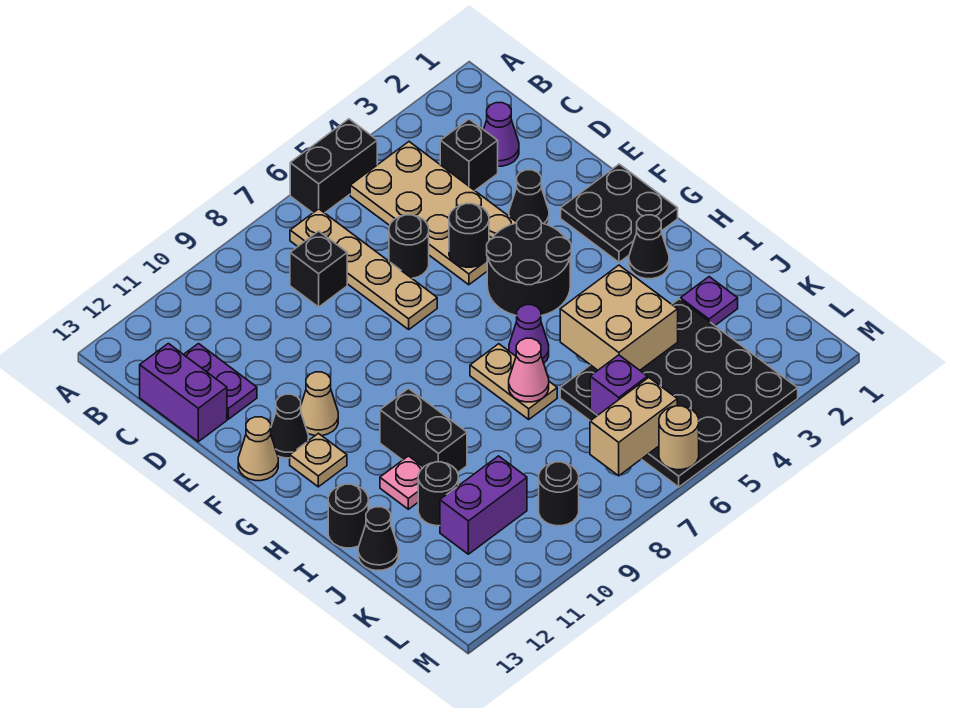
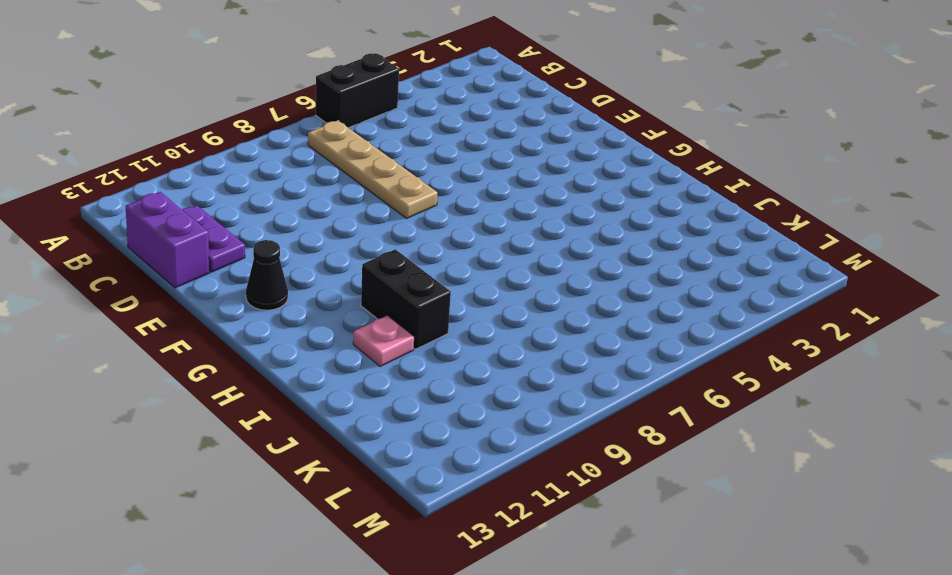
none -> tan plate B4:E5 level 1
none -> purple cone C2 level 1
none -> black brick C3 level 1
none -> black brick C8 level 1

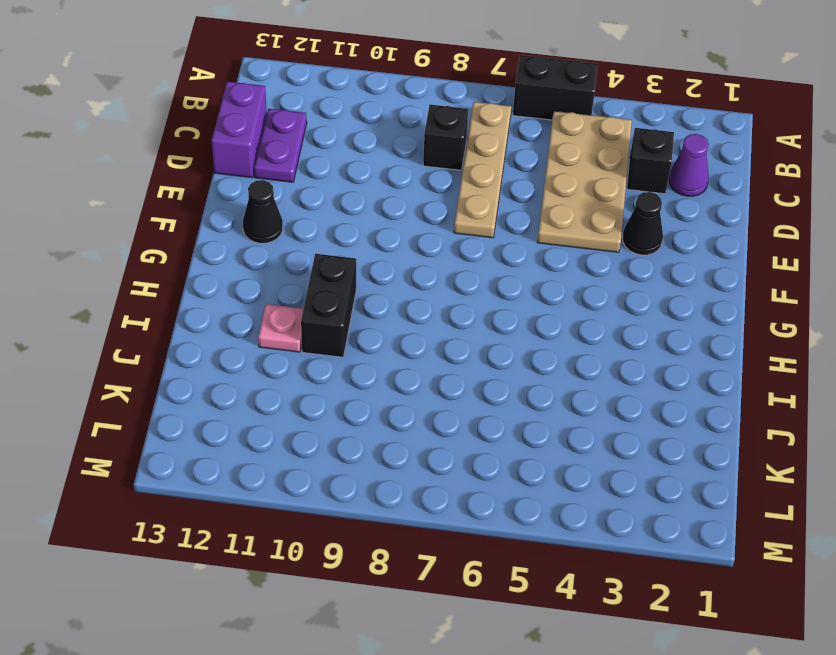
none -> black round brick D6 level 1
none -> black plate F1:G2 level 1
none -> black round brick F4:G5 level 1
none -> tan cone F11 level 1

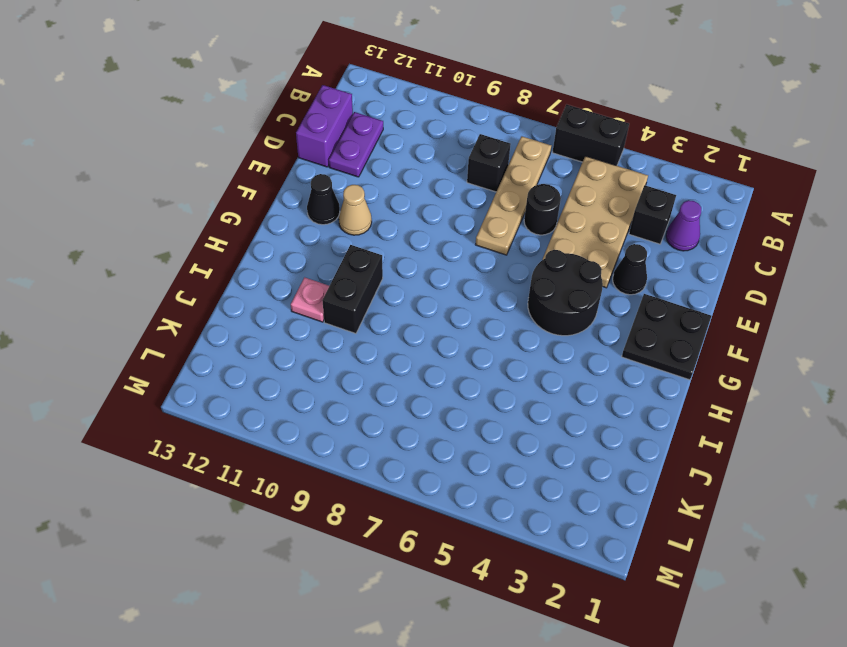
none -> tan cone F13 level 1
none -> tan plate G12 level 1
none -> black cone H2 level 1
none -> purple cone H6 level 1

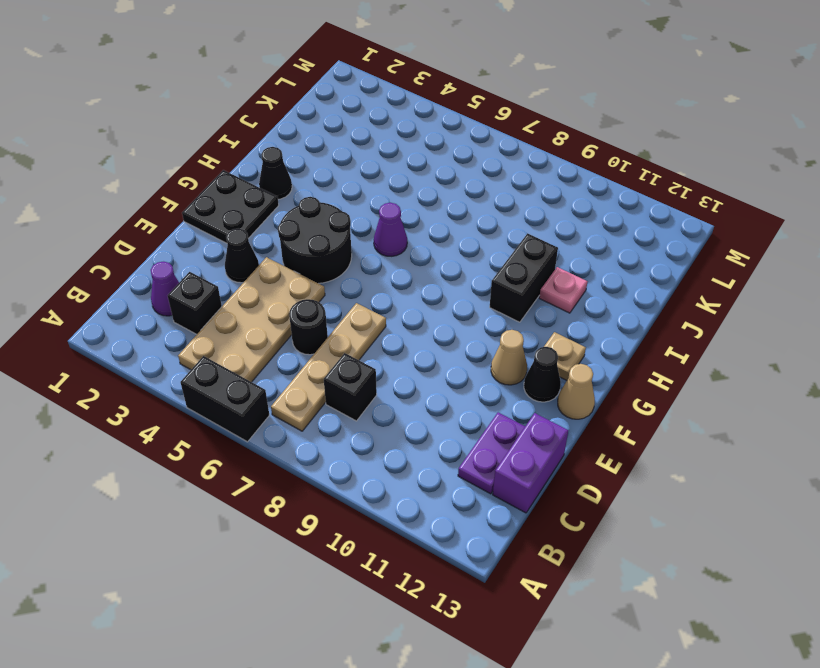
none -> tan plate H7:I7 level 1
none -> black round brick I13 level 1
none -> purple plate J2 level 1
none -> black plate J3:M6 level 1

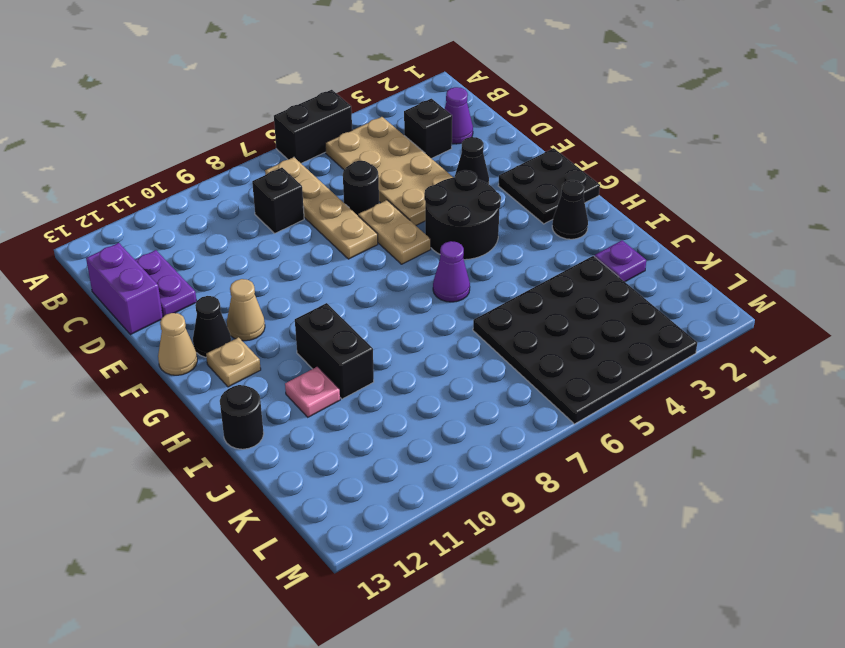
tan plate E6:F6 level 1 -> tan plate H7:I7 level 1
none -> black round brick J11 level 1
none -> black cone J13 level 1
none -> purple brick K10:K11 level 1
none -> black round brick L9 level 1

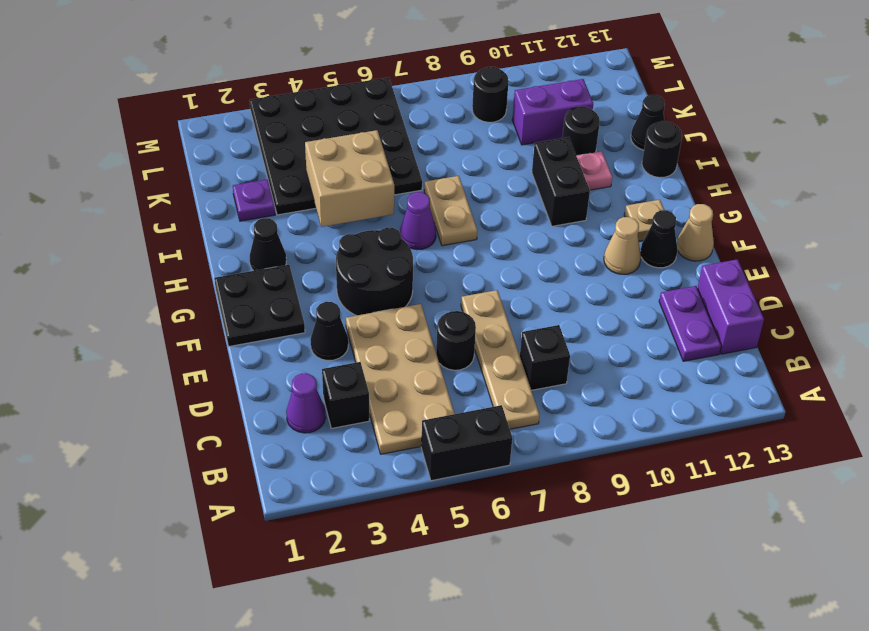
none -> black round brick E5 level 2
none -> pink cone I7 level 2
none -> purple brick K6 level 2
none -> tan brick L6:L7 level 2

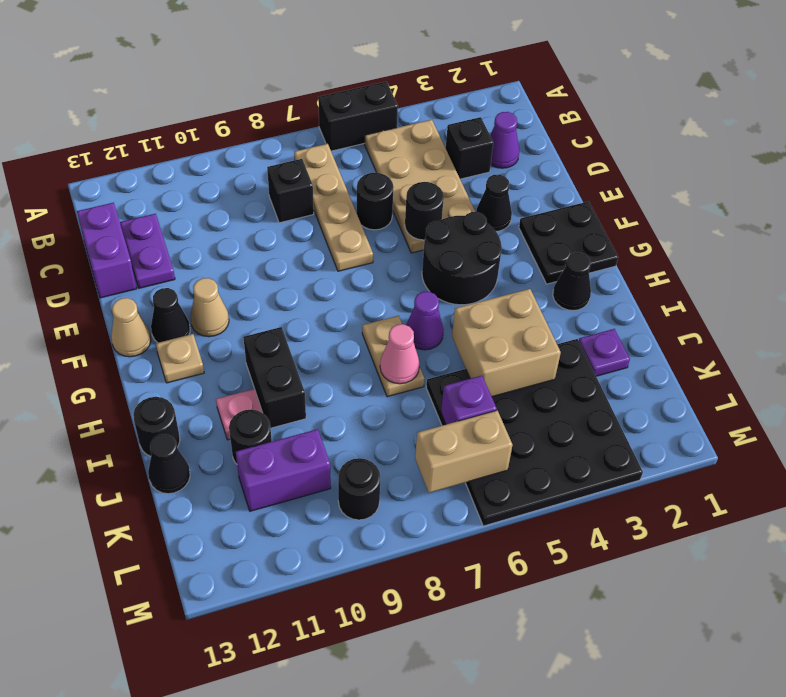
none -> tan round brick M6 level 2

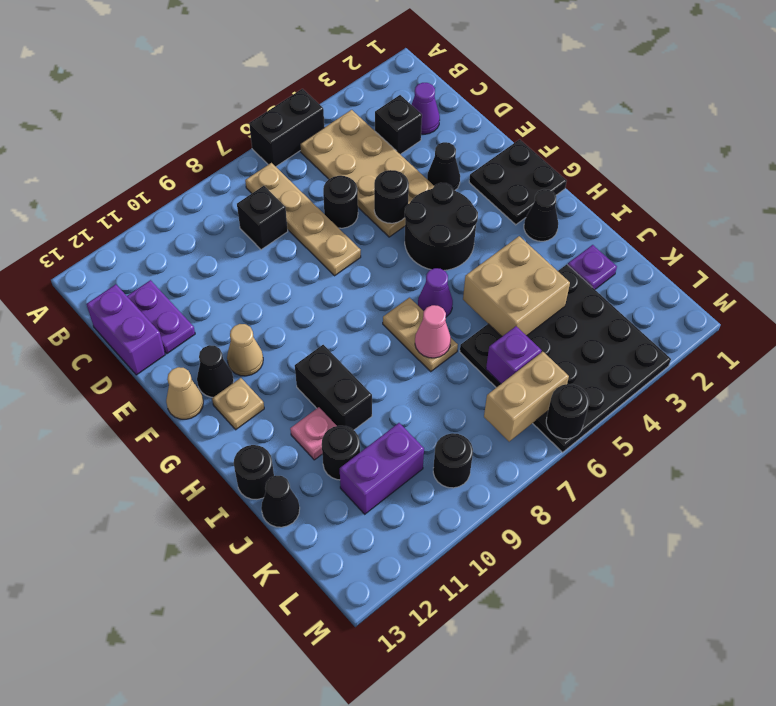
black round brick M6 level 2 -> tan round brick M6 level 2

